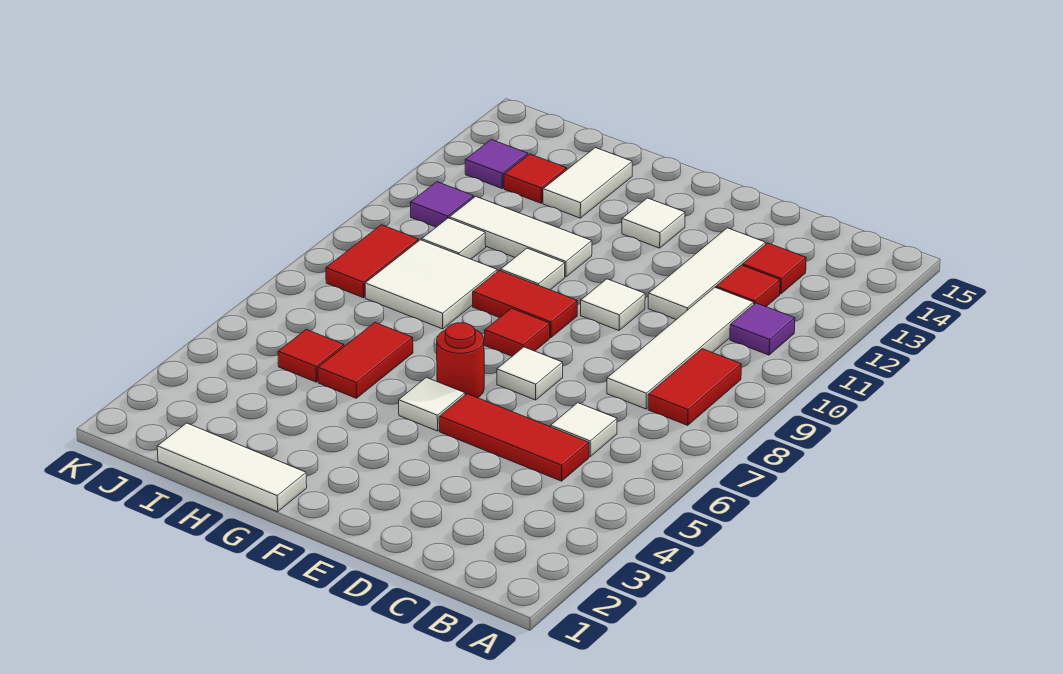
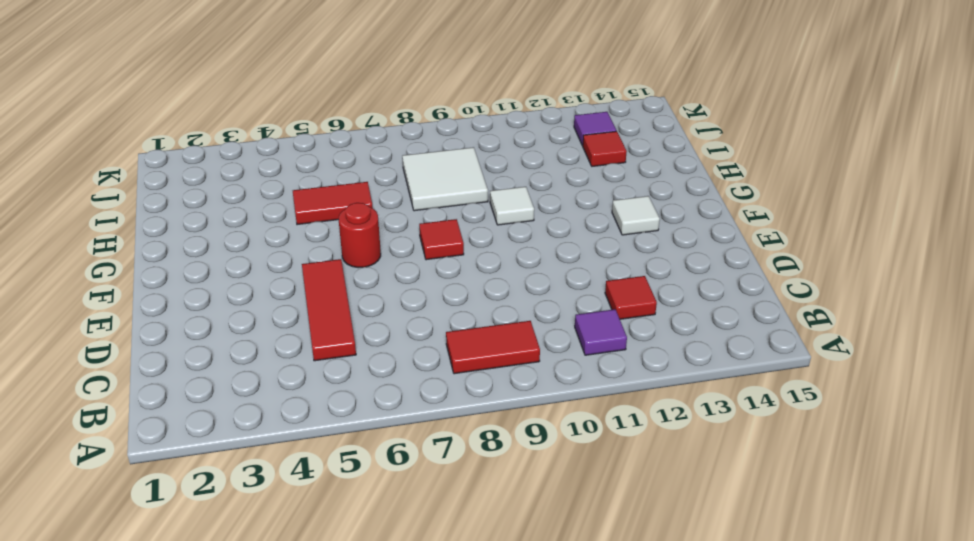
none -> white tile C6 level 1
none -> white tile C8:C11 level 1
none -> red tile C13 level 1

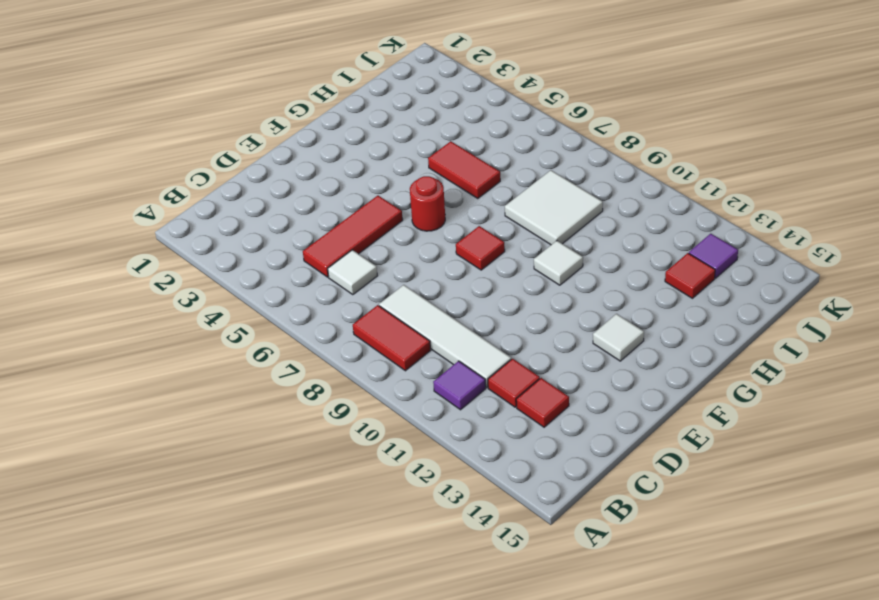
none -> white tile D11:D13 level 1
none -> white tile E7 level 1
none -> white tile E10 level 1

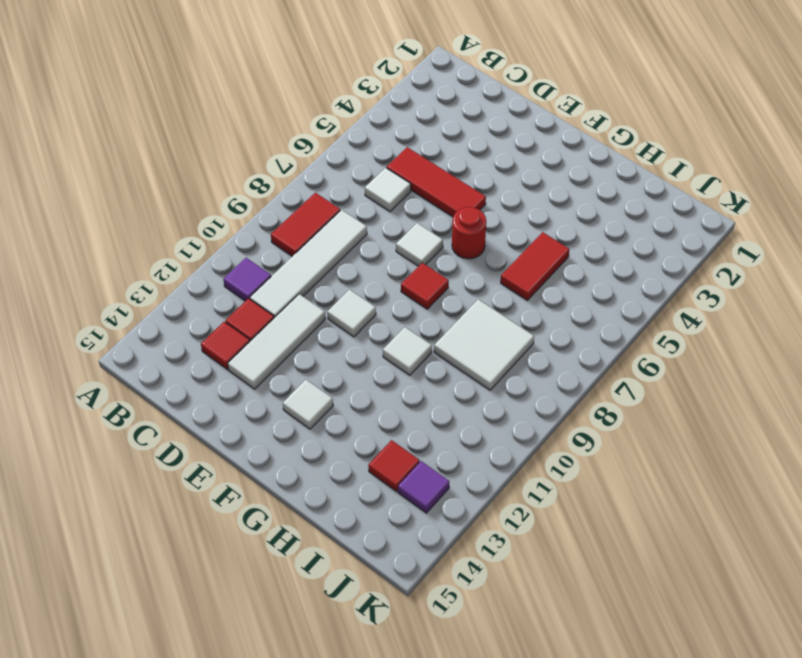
none -> white tile F5 level 1
none -> red tile F9:G9 level 1
none -> white tile G1:I1 level 1

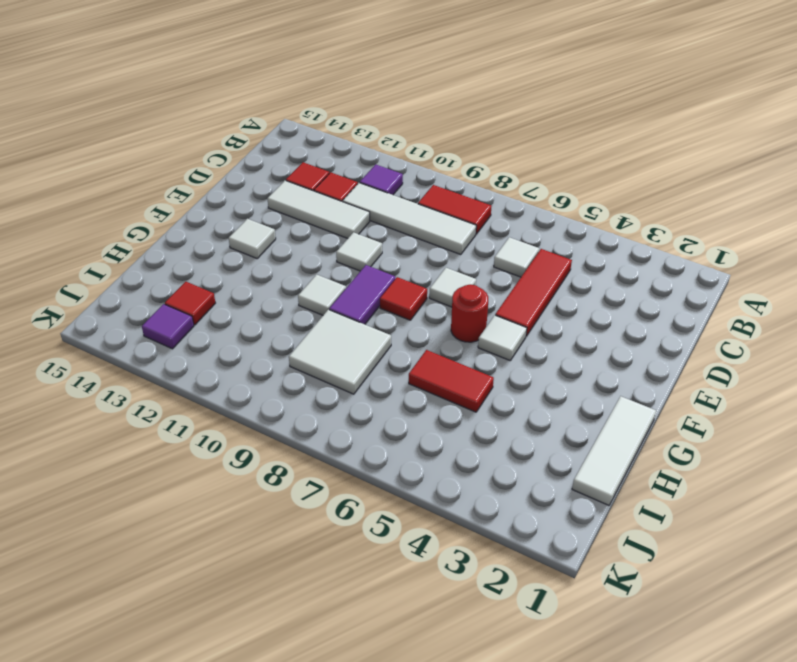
purple tile F9:G9 level 1 -> red tile F9:G9 level 1
none -> white tile G11:I11 level 1
none -> white tile H13:H14 level 1
none -> red tile I5 level 1

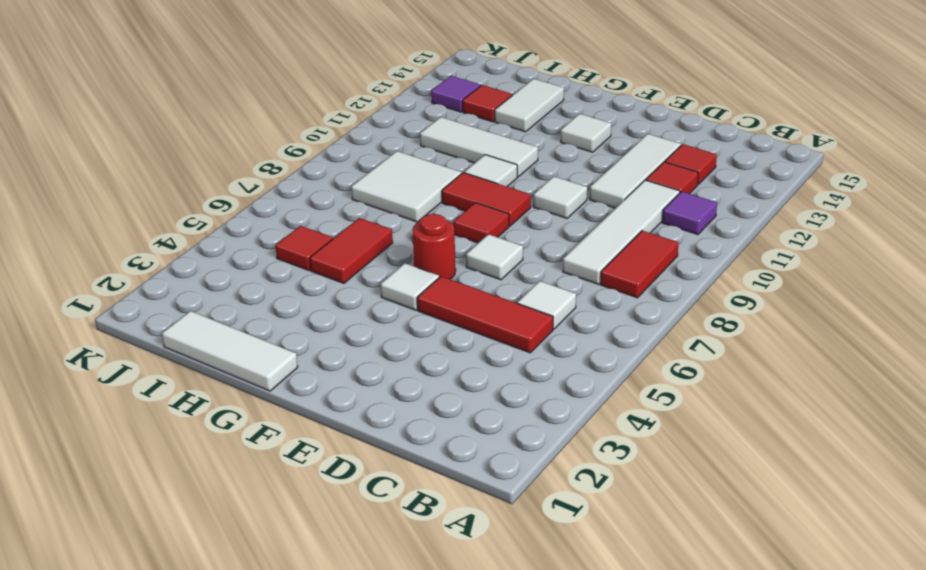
none -> white tile I10 level 1
none -> red tile J8:J9 level 1
none -> purple tile J11 level 1

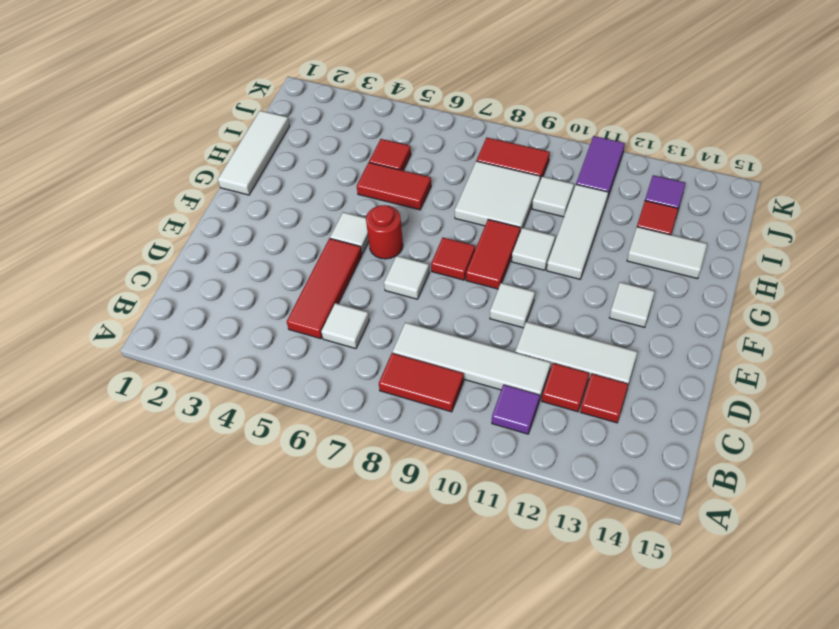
purple tile J11:K11 level 1 -> purple tile J11 level 1

